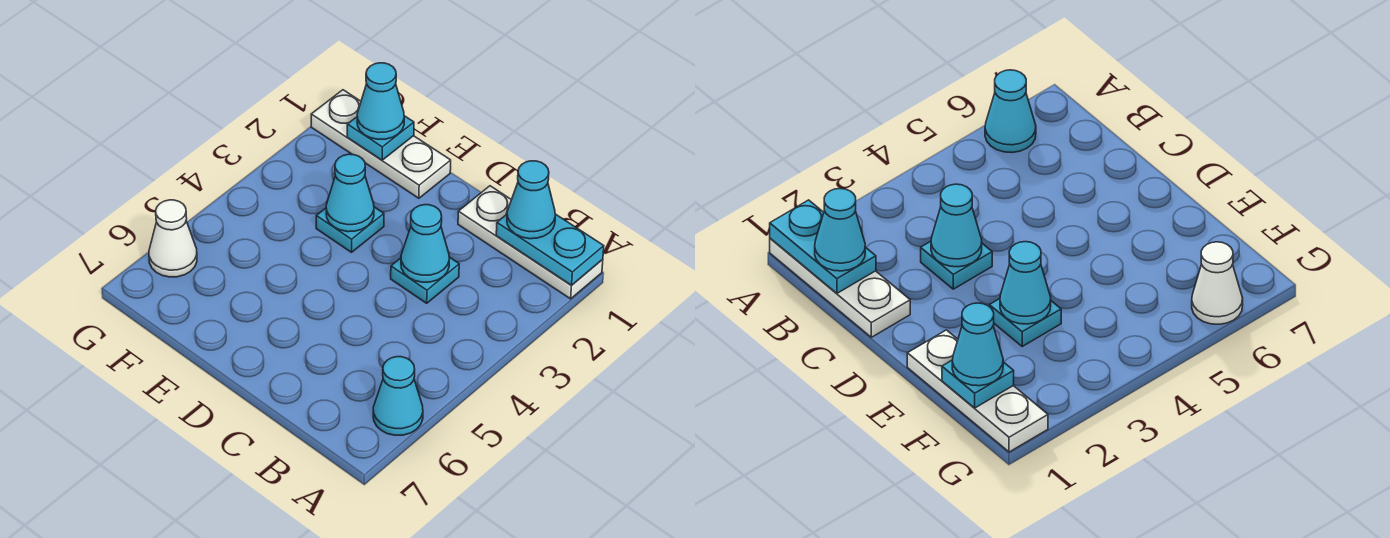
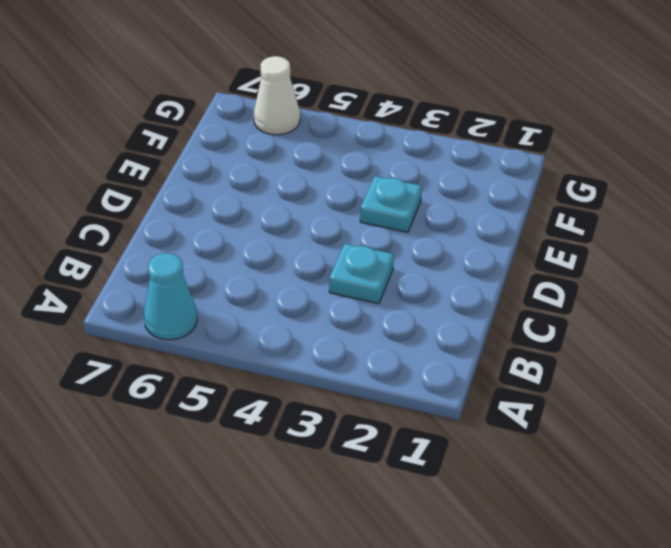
none -> white plate A1:C1 level 1
none -> white plate E1:G1 level 1
none -> cyan plate A1:B1 level 2

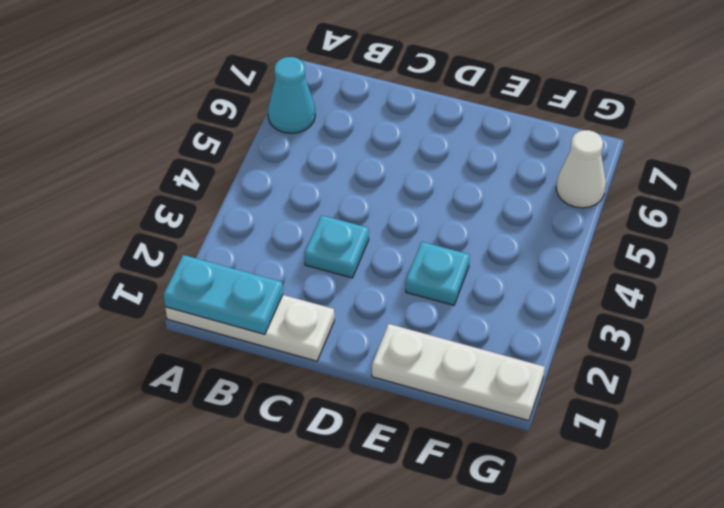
none -> cyan cone C3 level 2
none -> cyan cone E3 level 2
none -> cyan plate F1 level 2

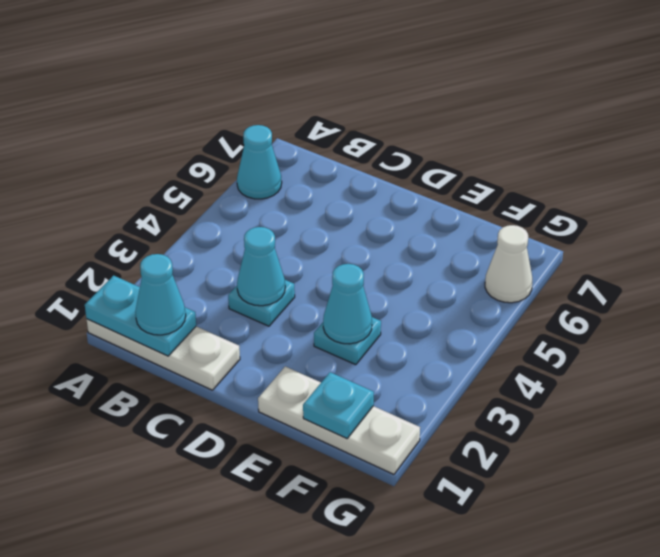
none -> cyan cone F1 level 3

